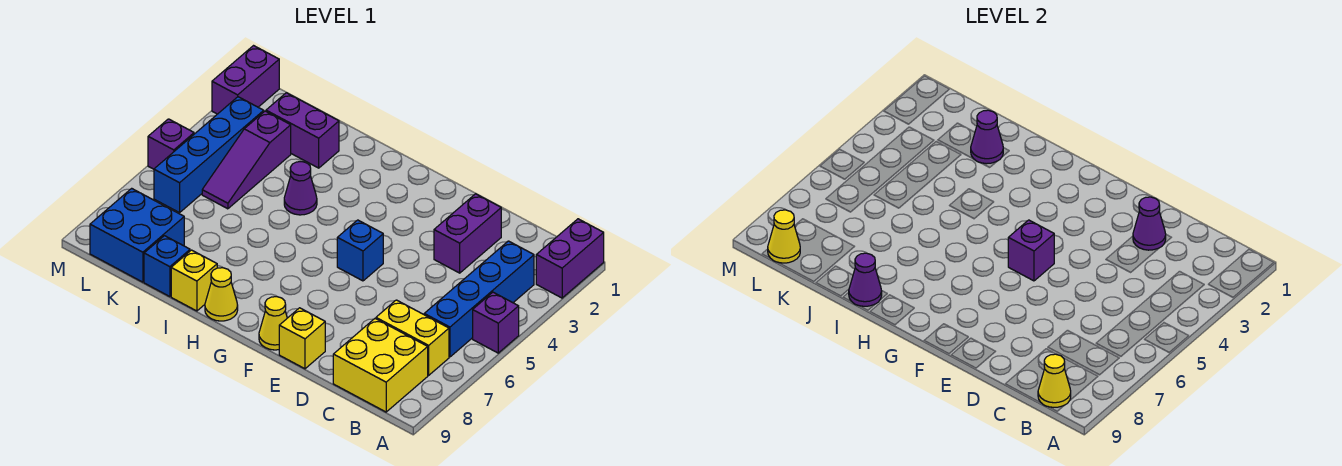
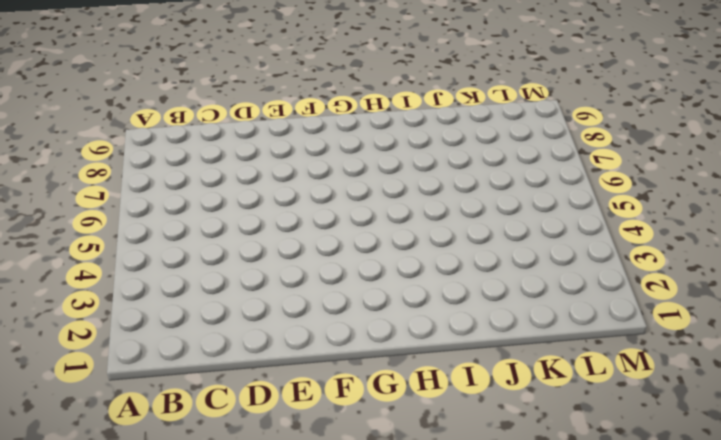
none -> purple brick A1:A2 level 1
none -> purple brick A5 level 1
none -> blue brick B3:B6 level 1

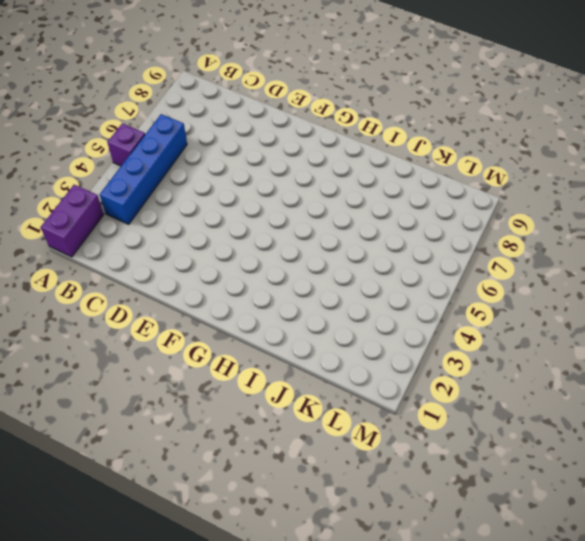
none -> yellow brick B7:C7 level 1
none -> yellow brick B8:C9 level 1
none -> purple brick D2:D3 level 1

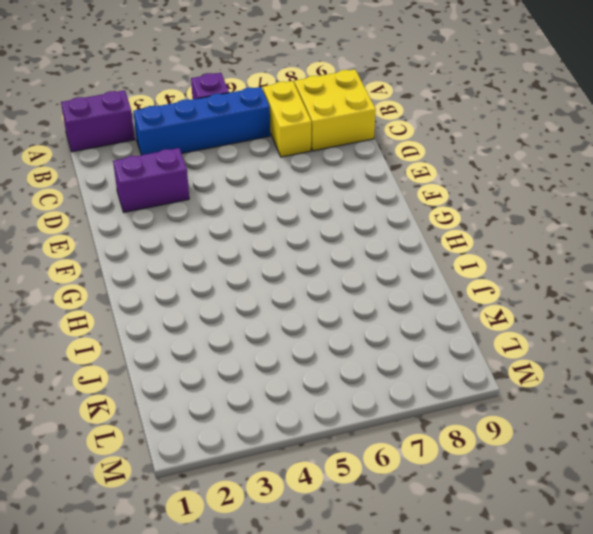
none -> yellow brick E9 level 1
none -> blue brick F5 level 1
none -> yellow cone F9 level 1

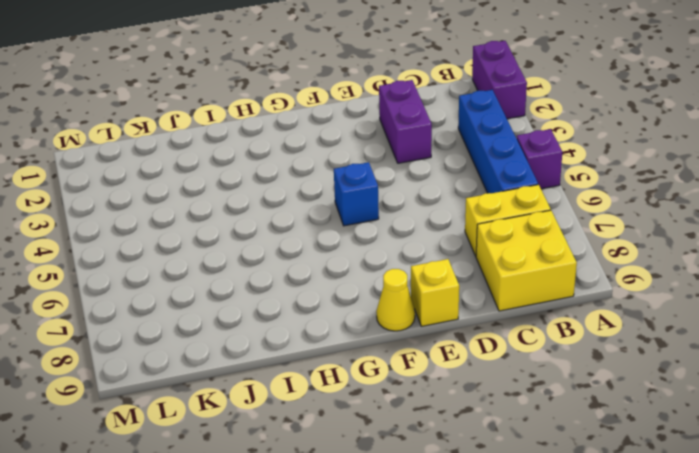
none -> yellow cone H9 level 1
none -> purple cone I4 level 1
none -> yellow brick I9 level 1

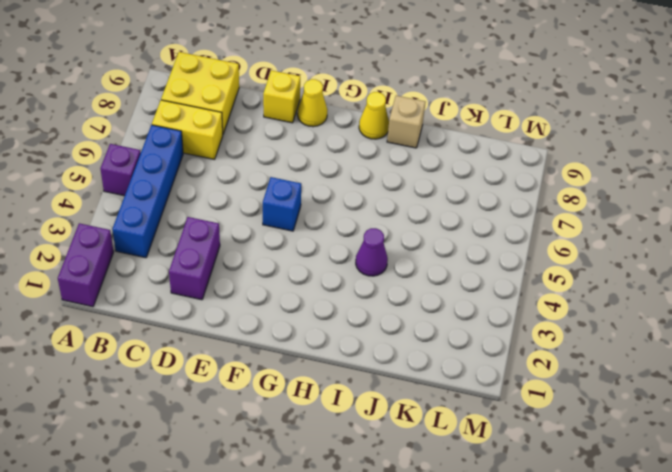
tan brick I9 level 1 -> yellow brick I9 level 1
none -> purple brick J2:K2 level 1
none -> blue brick J9 level 1
none -> purple slope K3:K5 level 1 top 3

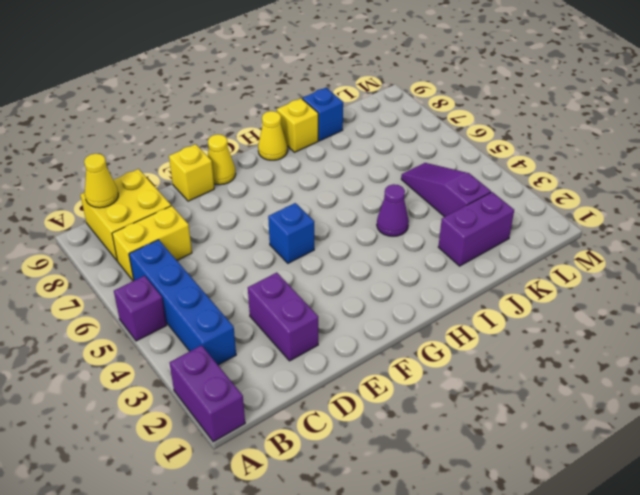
none -> blue brick K8:L9 level 1
none -> blue brick L3:L6 level 1
none -> purple brick M1:M2 level 1

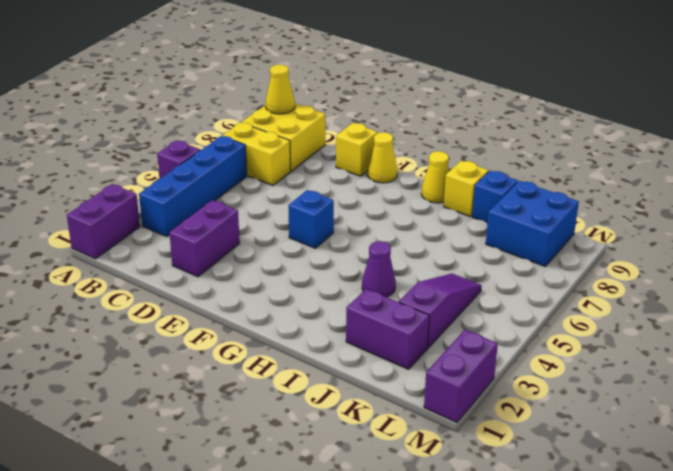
none -> blue brick L3:L6 level 1
none -> purple brick M5 level 1
none -> purple cone D2 level 2

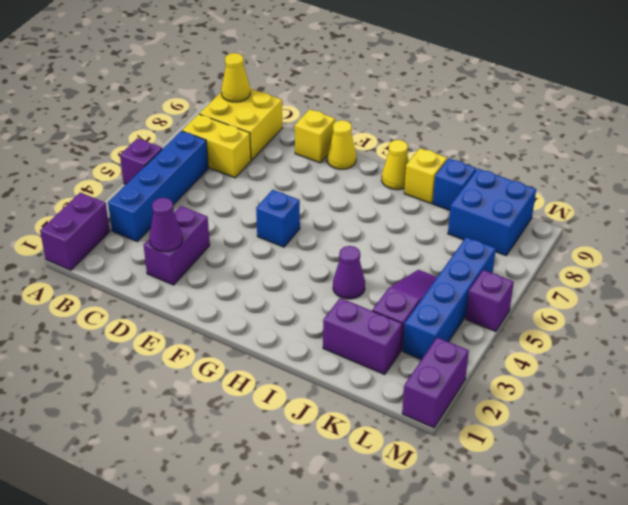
none -> purple brick F5 level 2
none -> purple cone I9 level 2
none -> purple cone J2 level 2

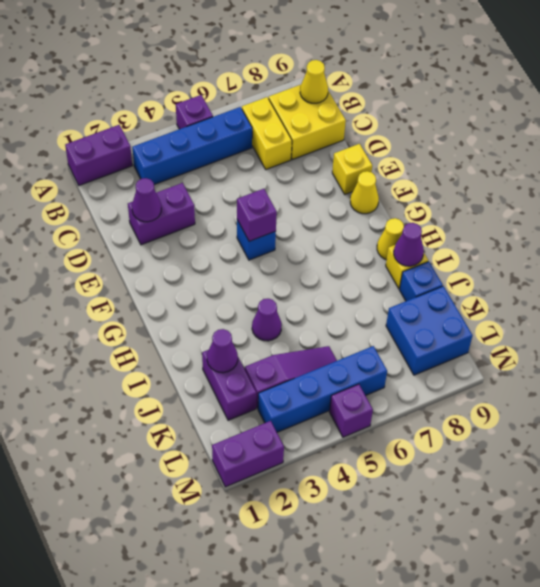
none -> yellow cone L9 level 2

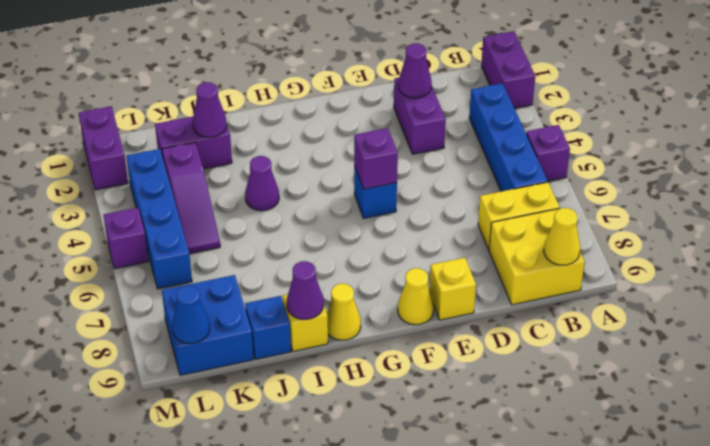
blue cone L9 level 2 -> yellow cone L9 level 2

